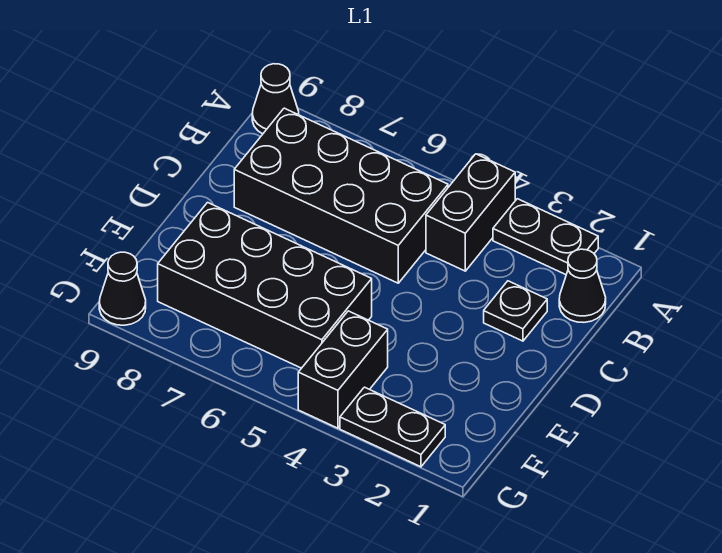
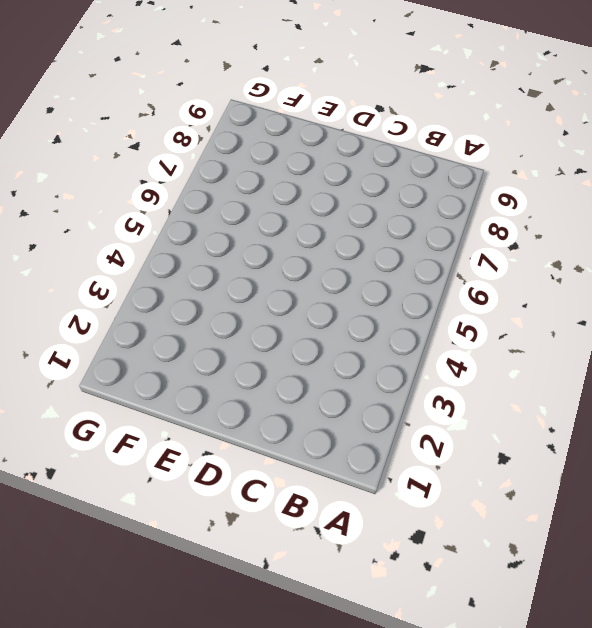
none -> black plate A2:A3 level 1
none -> black brick A4:B4 level 1

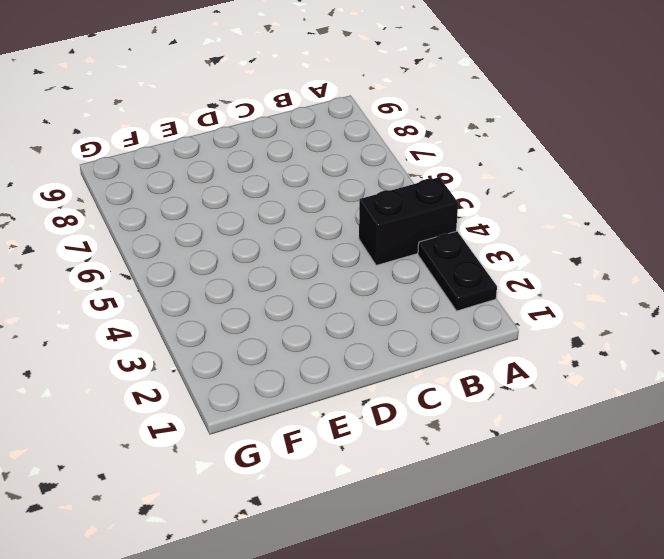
none -> black cone A9 level 1
none -> black cone B1 level 1

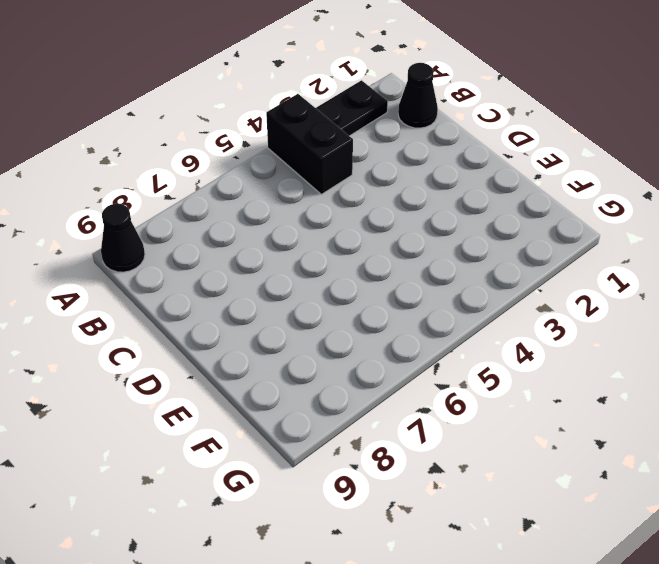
none -> black brick B5:C8 level 1
none -> black plate C2 level 1

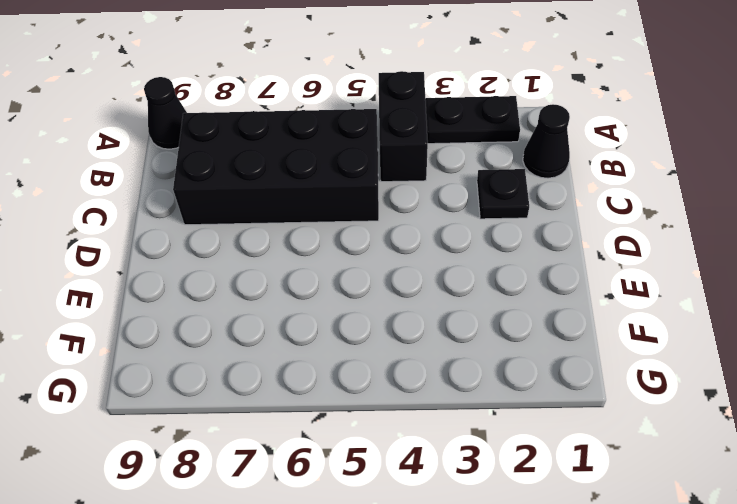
none -> black brick E5:F8 level 1
none -> black brick F4:G4 level 1

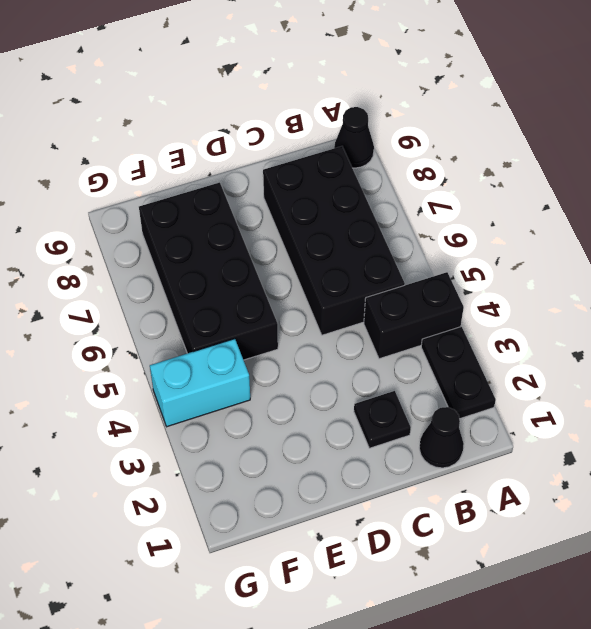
cyan brick F4:G4 level 1 -> black brick F4:G4 level 1
none -> black plate G2:G3 level 1
none -> black cone G9 level 1

